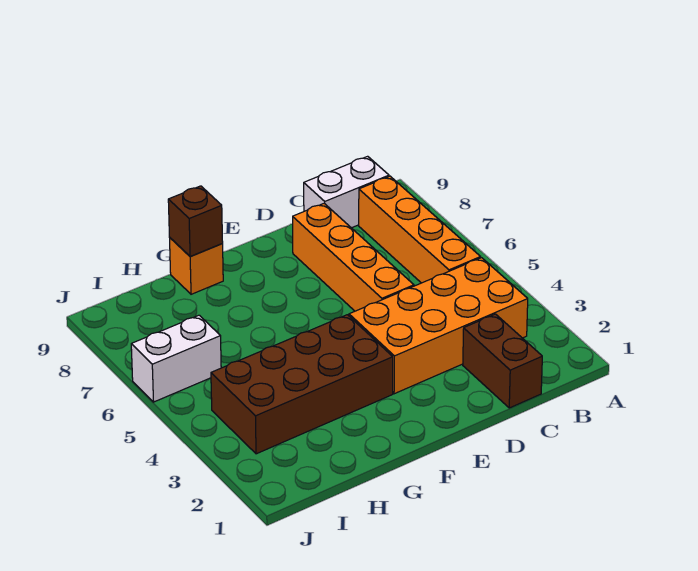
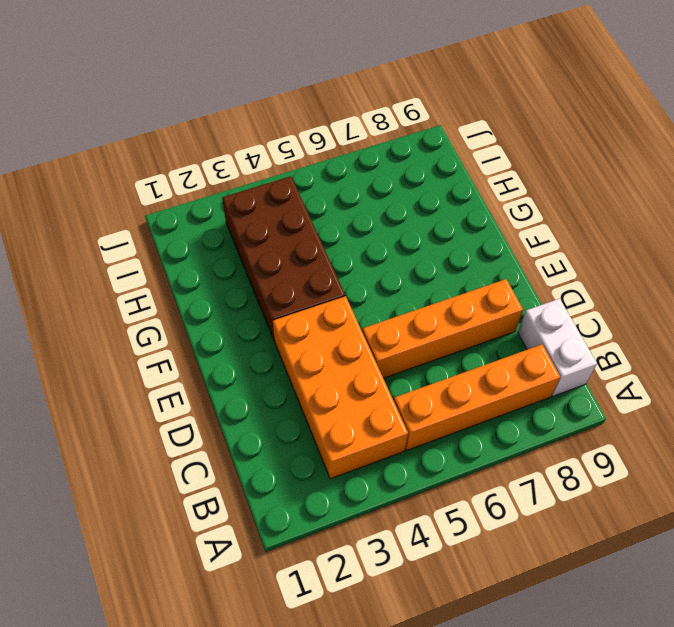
none -> brown brick C1:C2 level 1
none -> orange brick G9 level 1

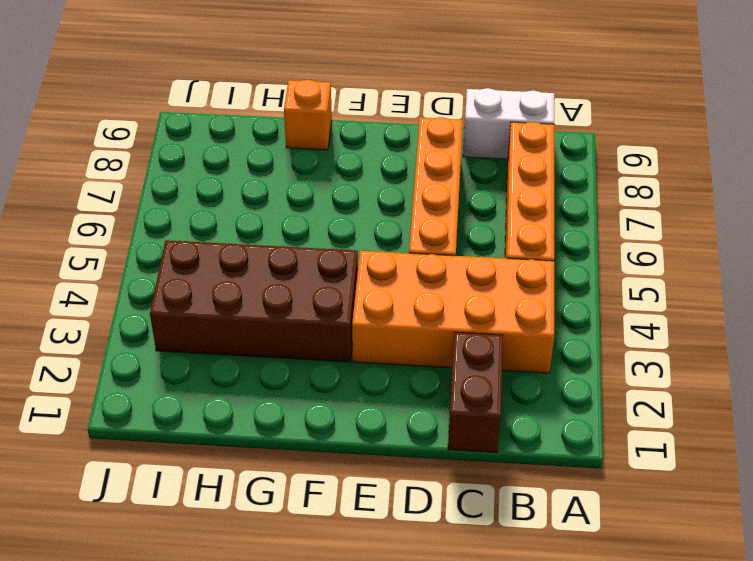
none -> white brick I6:J6 level 1
none -> brown brick G9 level 2

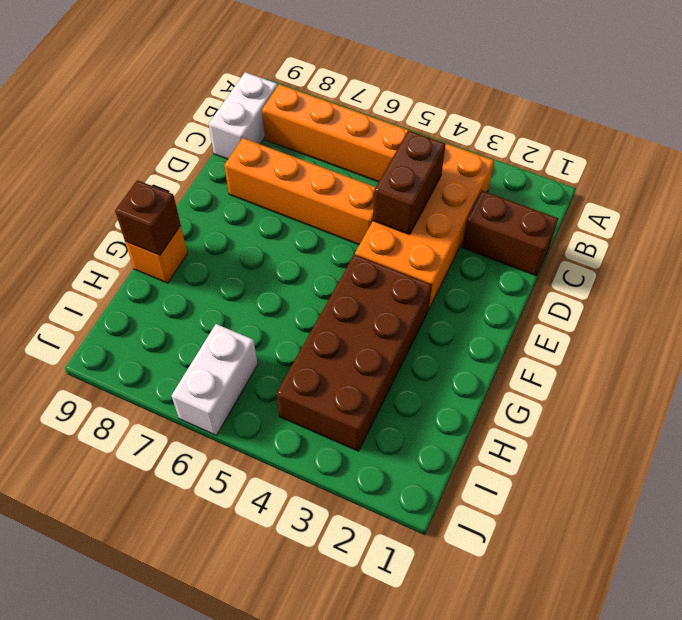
brown brick C4:D4 level 2 -> none

